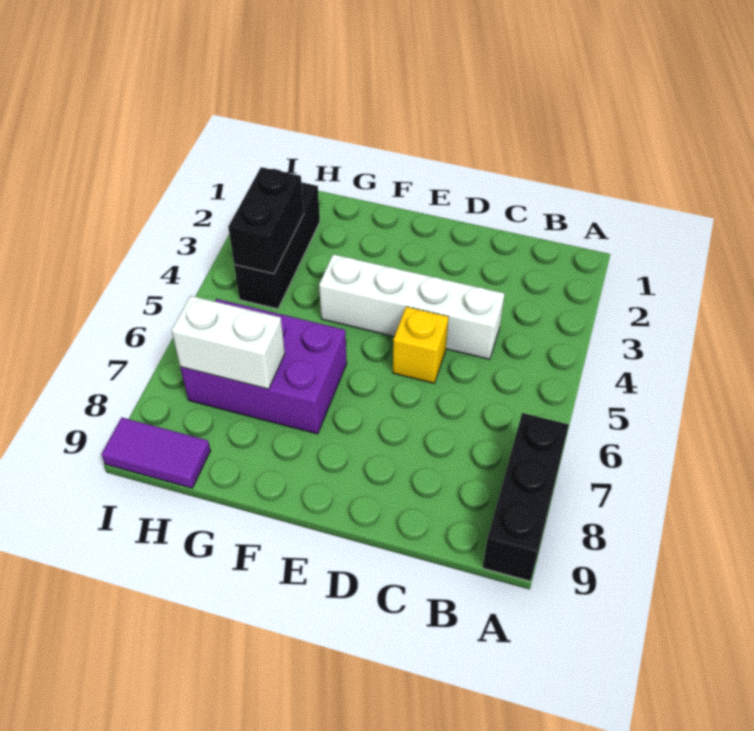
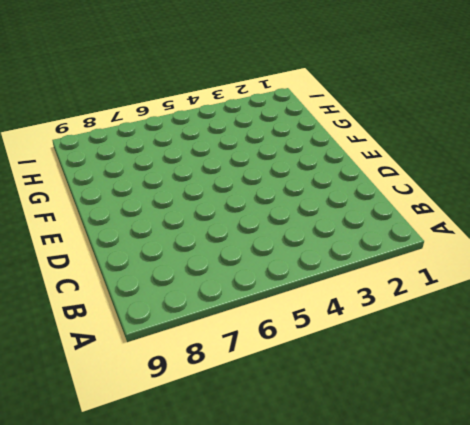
none -> black brick A7:A9 level 1
none -> white brick C4:F4 level 1

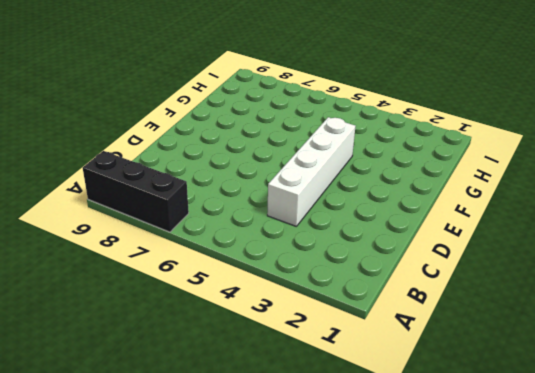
none -> yellow brick D5 level 1
none -> purple brick F6:H7 level 1

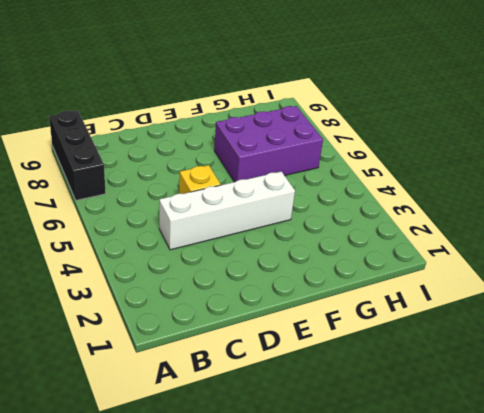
none -> black brick H2:H4 level 1
none -> purple tile H9:I9 level 1

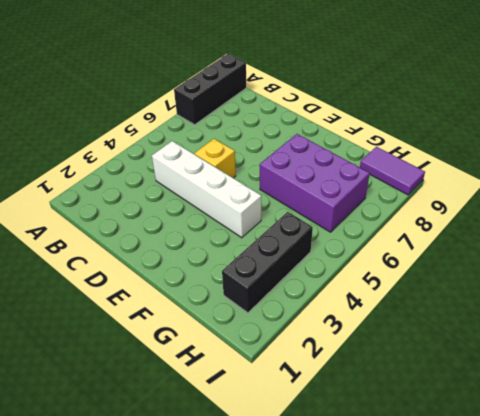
none -> white brick G7:H7 level 2
none -> black brick H3:H4 level 2

